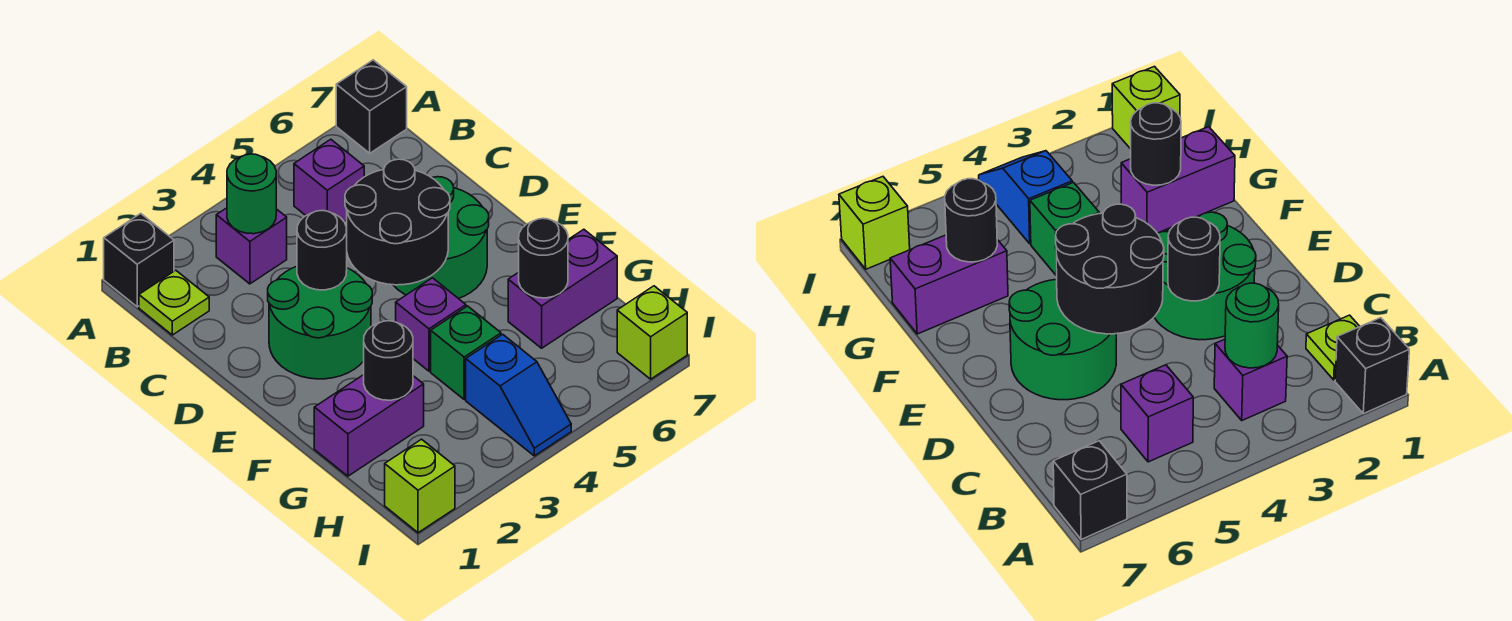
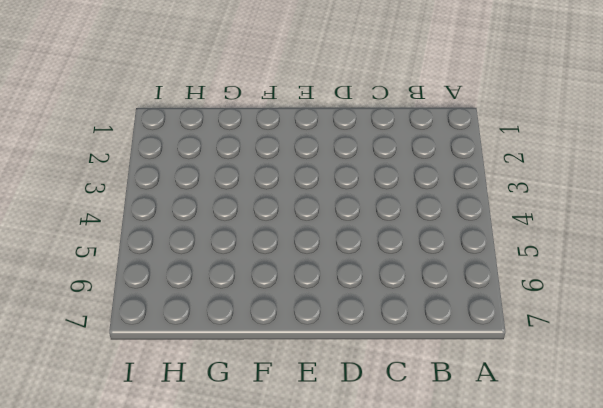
none -> black brick A1 level 1
none -> black brick A7 level 1
none -> lime plate B1 level 1

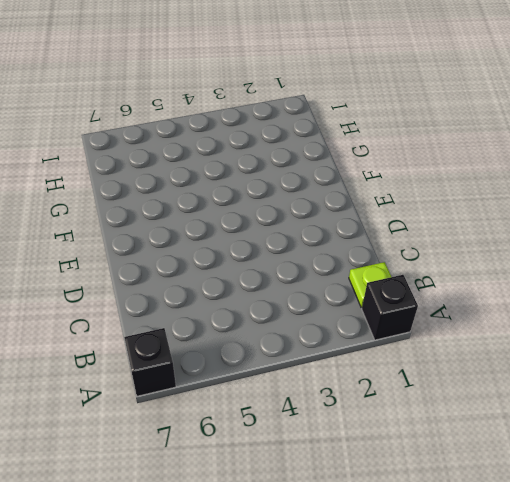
none -> purple brick B3 level 1
none -> purple brick B5 level 1
none -> green round brick D2:E3 level 1

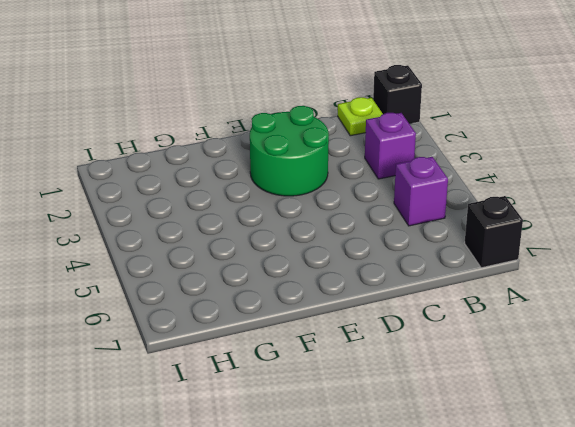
none -> green round brick D5:E6 level 1
none -> purple brick F4 level 1
none -> purple brick G1:G2 level 1

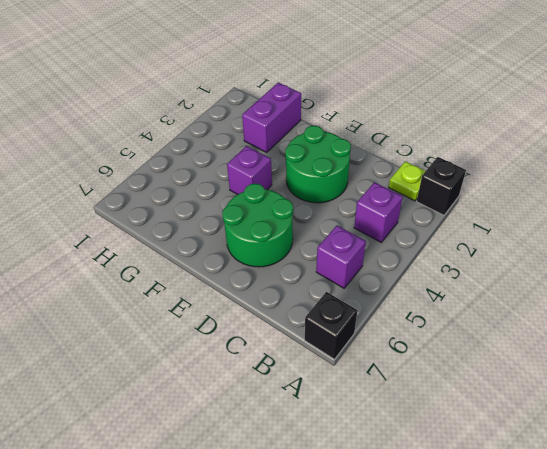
none -> green brick G4 level 1
none -> purple brick G6:G7 level 1
none -> blue slope H4:I4 level 1 top H

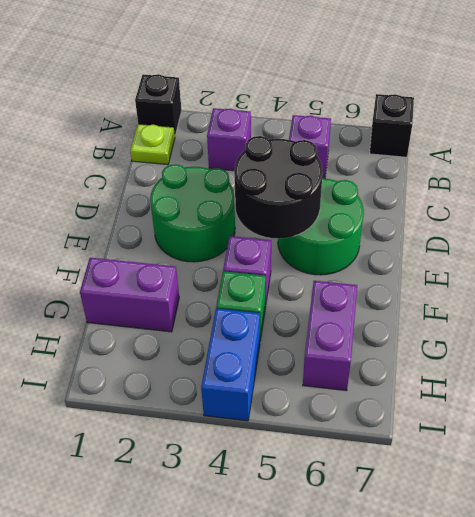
purple brick G6:H6 level 1 -> purple brick G6:G7 level 1
blue brick H4:I4 level 1 -> blue slope H4:I4 level 1 top H
none -> lime brick I1 level 1
none -> lime brick I7 level 1
none -> green round brick B3 level 2

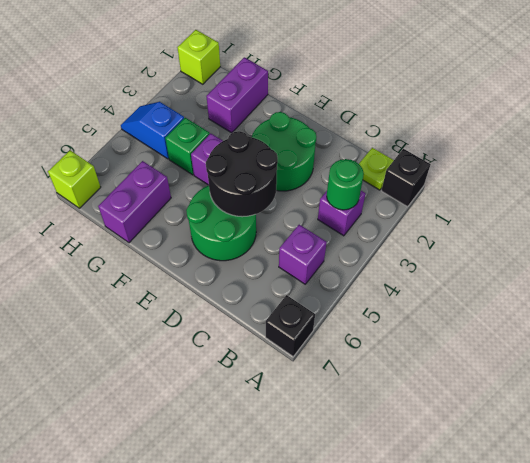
none -> black round brick D3 level 2
none -> black round brick G2 level 2
none -> black round brick G6 level 2

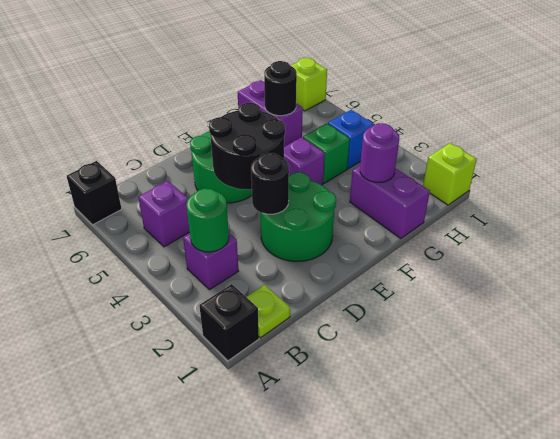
purple round brick G2 level 2 -> black round brick G2 level 2

